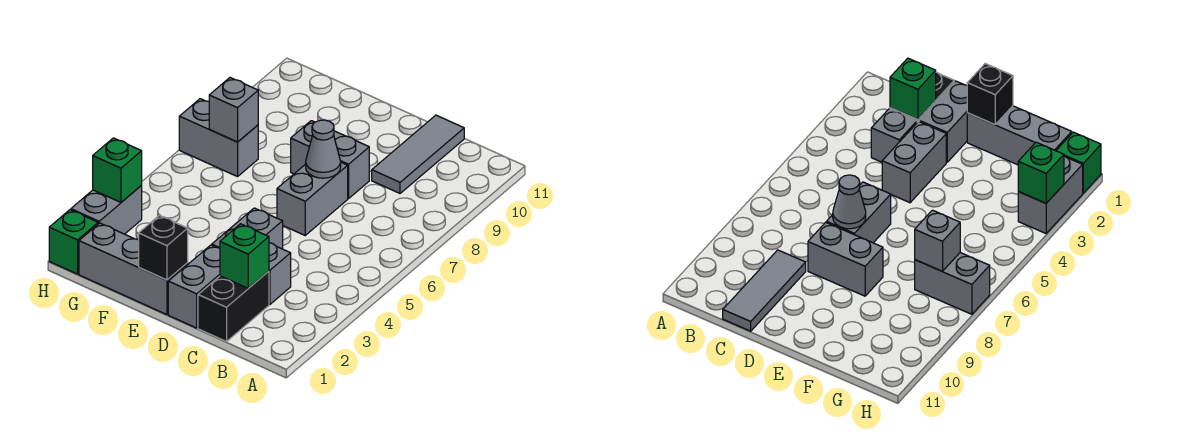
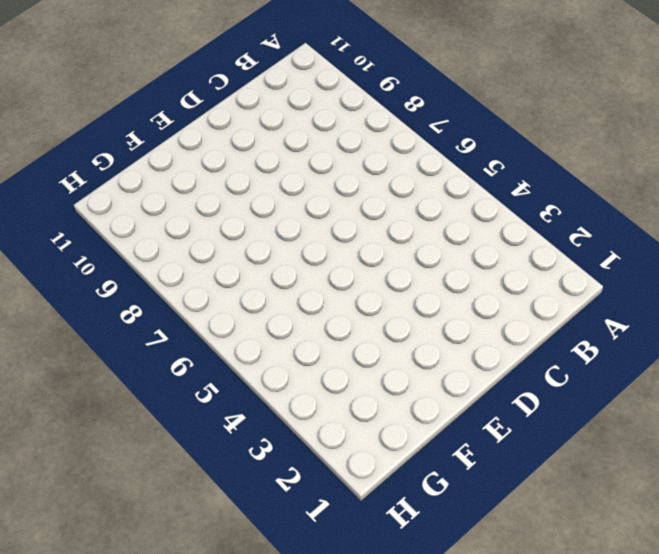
none -> black brick C1:C2 level 1
none -> grey brick C3 level 1
none -> grey tile C9:C11 level 1

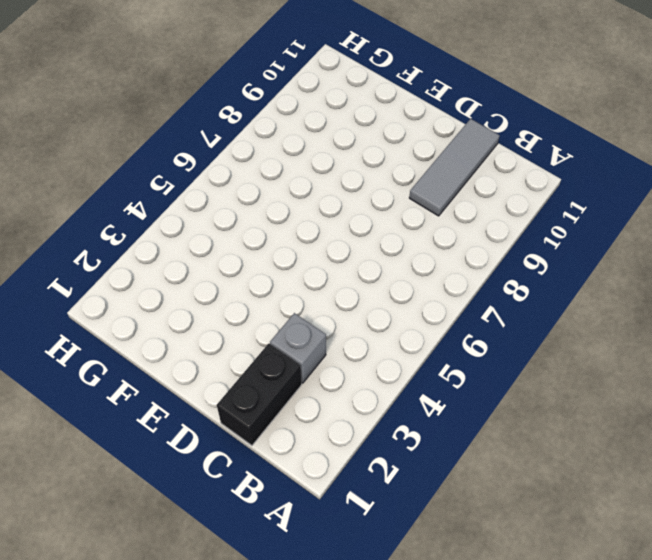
none -> grey brick D1:D2 level 1
none -> grey brick D3:D4 level 1
none -> grey brick D6:D7 level 1

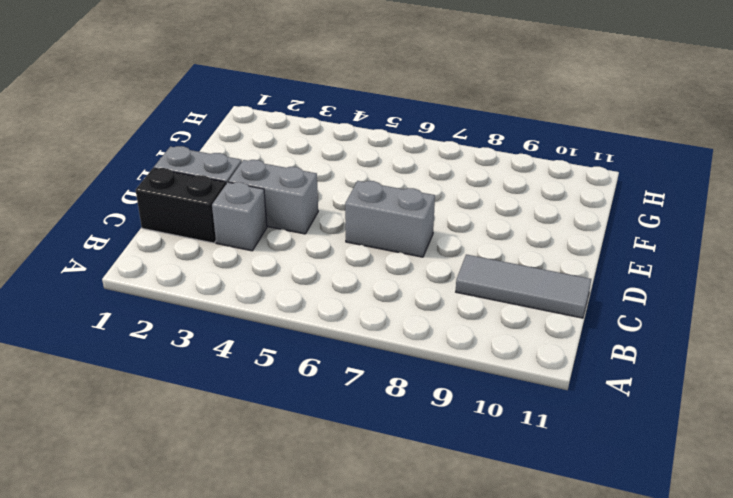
none -> grey brick D8:E8 level 1
none -> grey brick E1:G1 level 1
none -> grey brick G7:H7 level 1

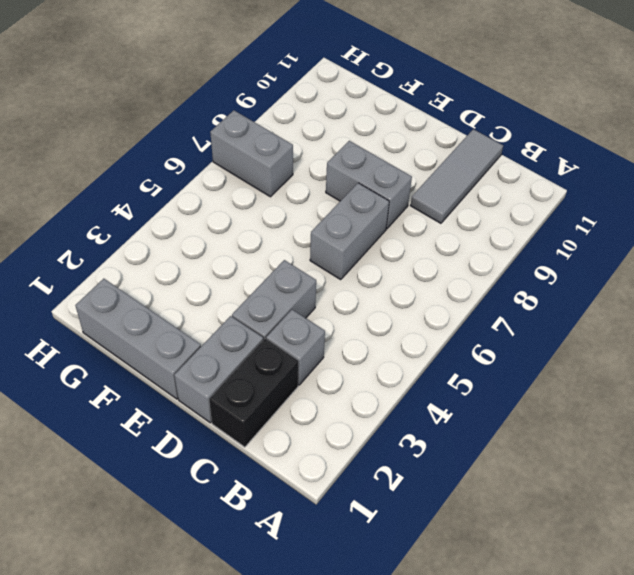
none -> green brick H1 level 1
none -> grey brick H2:H3 level 1
none -> green brick C2 level 2

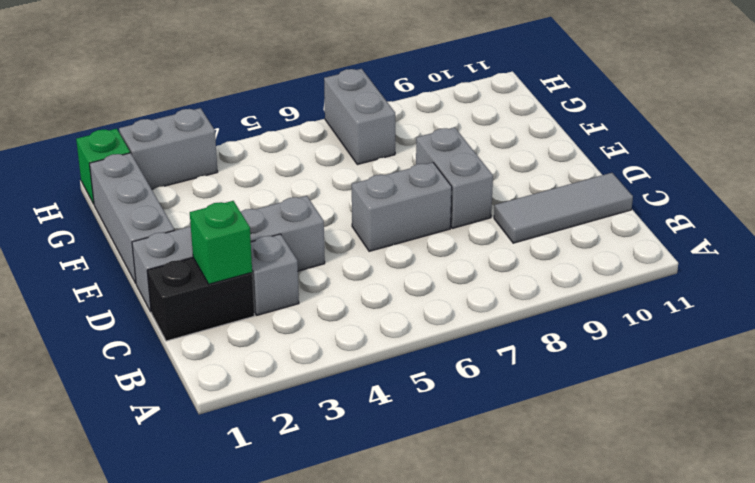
none -> grey cone D7 level 2
none -> black brick E1 level 2
none -> grey brick G7 level 2

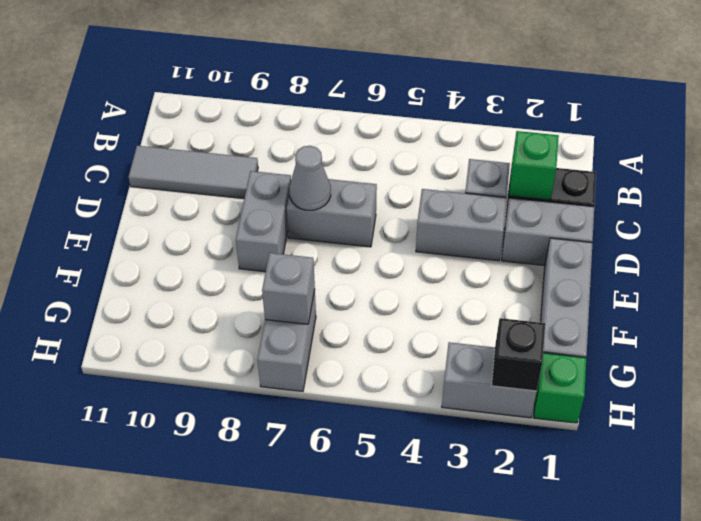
black brick H2 level 2 -> black brick E1 level 2
none -> green brick H3 level 2

